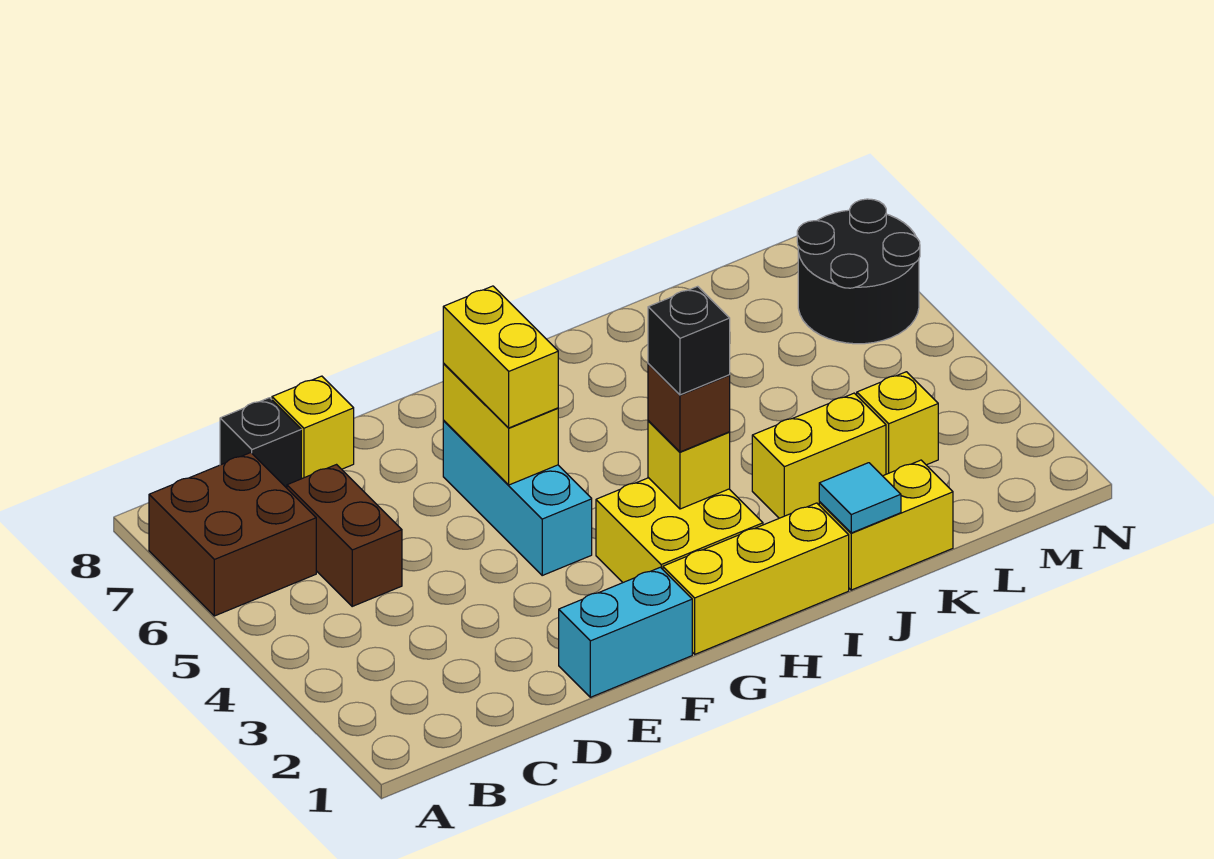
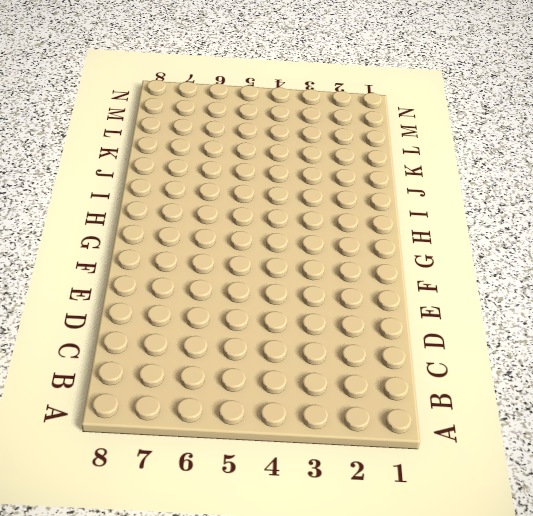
none -> brown brick A6:B7 level 1
none -> brown brick C5:C6 level 1
none -> black brick C8 level 1

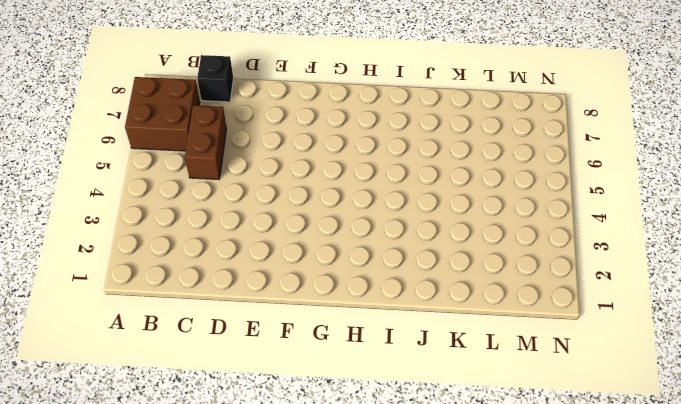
none -> yellow brick D8 level 1
none -> cyan brick E1:F1 level 1
none -> cyan brick F4:F6 level 1

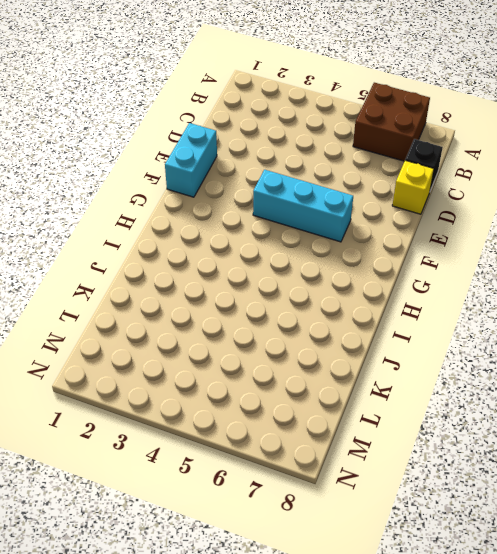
none -> brown brick C5:C6 level 1
none -> yellow brick G1:I1 level 1
none -> yellow brick G2:H3 level 1

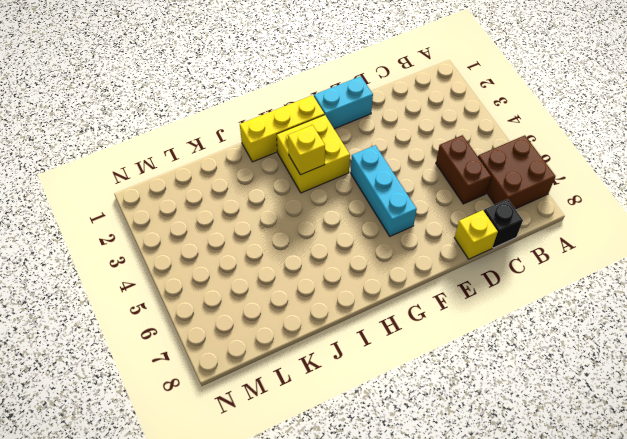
none -> yellow brick J1:K1 level 1
none -> yellow brick J3:K3 level 1
none -> yellow brick L3 level 1

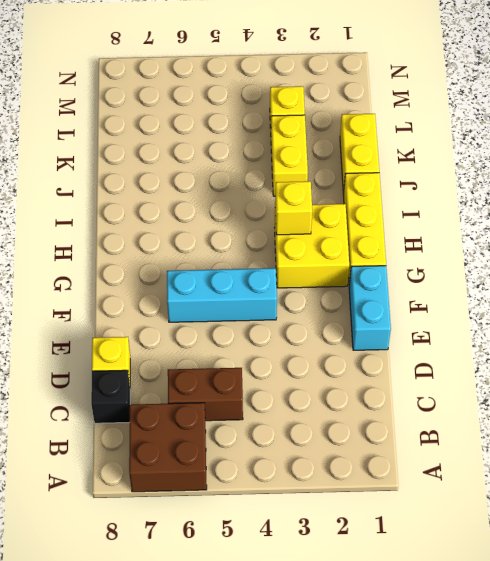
none -> black round brick M6:N7 level 1
none -> yellow brick F5:F6 level 2
none -> cyan tile J1 level 2

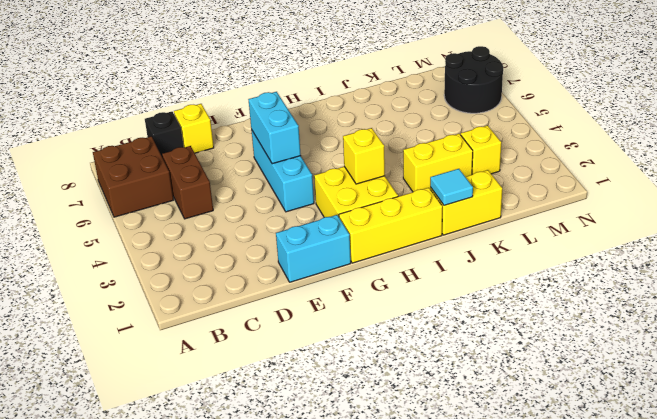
cyan brick F5:F6 level 2 -> yellow brick F5:F6 level 2
none -> yellow brick F5:F6 level 3
none -> brown brick H3 level 3
none -> black brick H3 level 4

